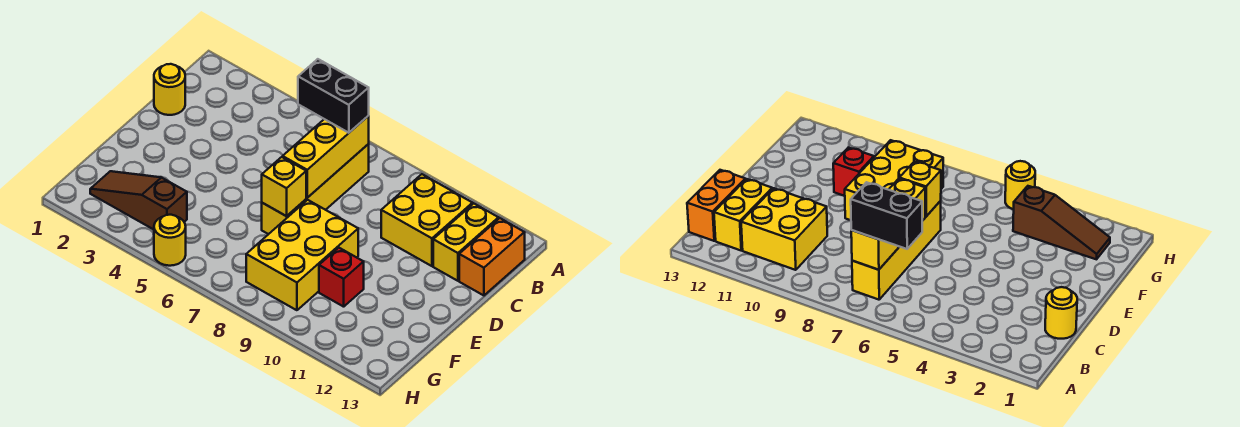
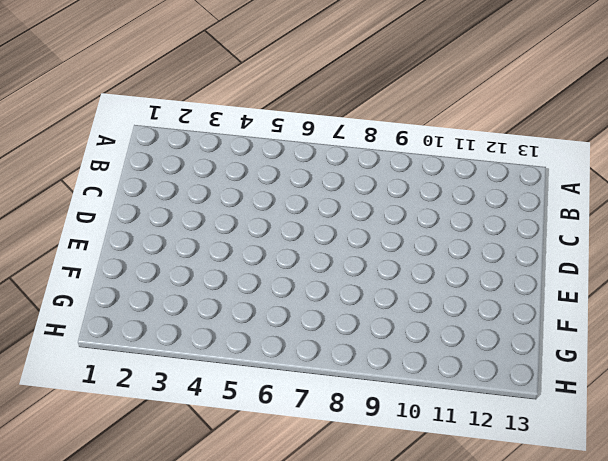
none -> yellow brick B7:E7 level 1
none -> yellow brick B10:C11 level 1
none -> yellow brick B12:C12 level 1

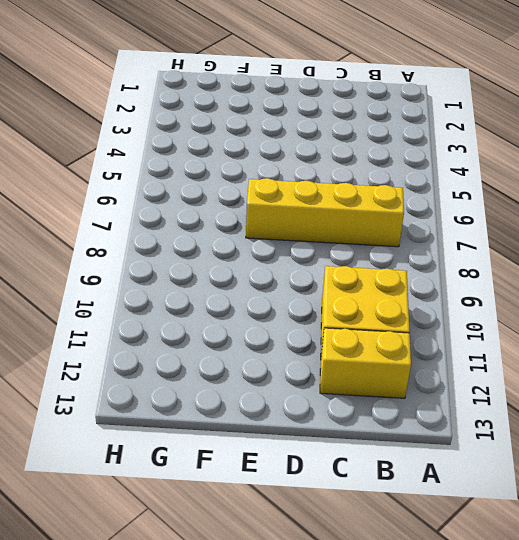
none -> orange brick B13:C13 level 1
none -> yellow round brick C1 level 1
none -> yellow brick E8:G9 level 1

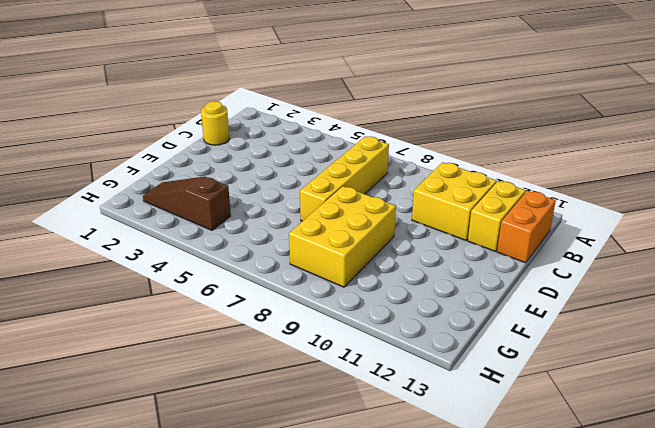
none -> red brick F10 level 1
none -> yellow round brick H5 level 1
none -> yellow brick B7:D7 level 2

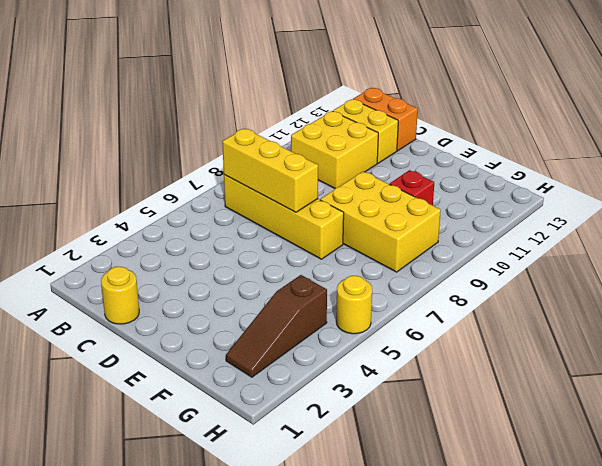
none -> yellow brick E7 level 2
none -> black brick B6:B7 level 3

